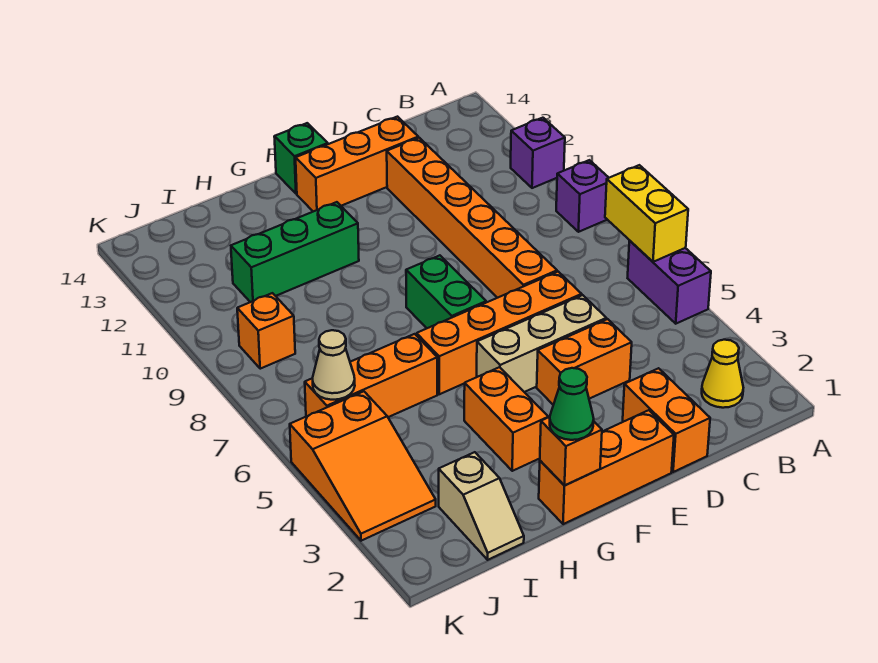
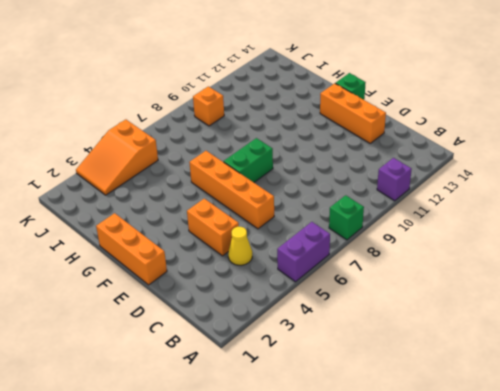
green brick A8 level 1 -> none
yellow cone C4 level 1 -> yellow cone B2 level 1
none -> purple brick A9 level 1
none -> orange brick D1:D2 level 1
none -> tan brick D5:F5 level 1

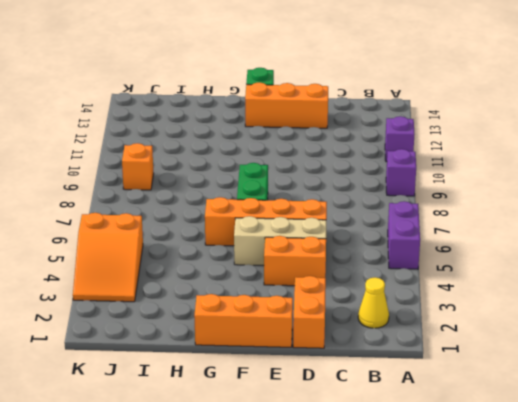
none -> orange brick D7:D12 level 1
none -> orange brick G3:G4 level 1
none -> green brick G11:I11 level 1

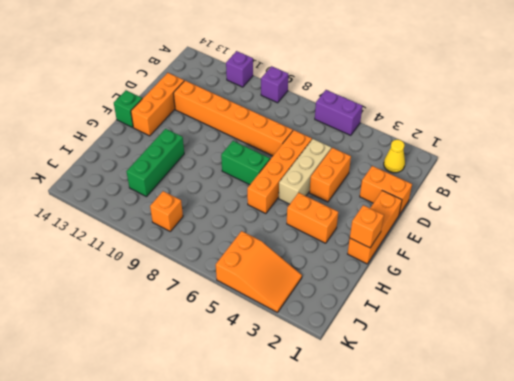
none -> orange brick H6:J6 level 1
none -> tan slope I1:I2 level 1 top 2
none -> yellow brick A6:A7 level 2

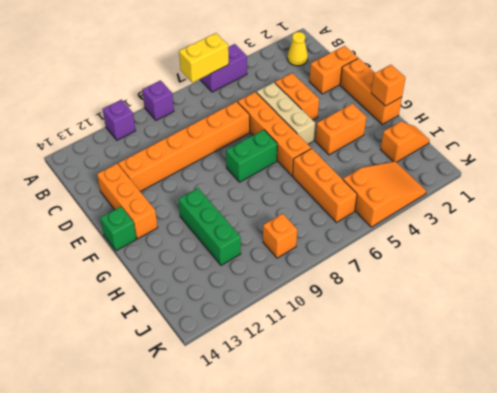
orange slope I1:I2 level 1 top 2 -> tan slope I1:I2 level 1 top 2
none -> tan cone J6 level 2
none -> green cone G1 level 3

